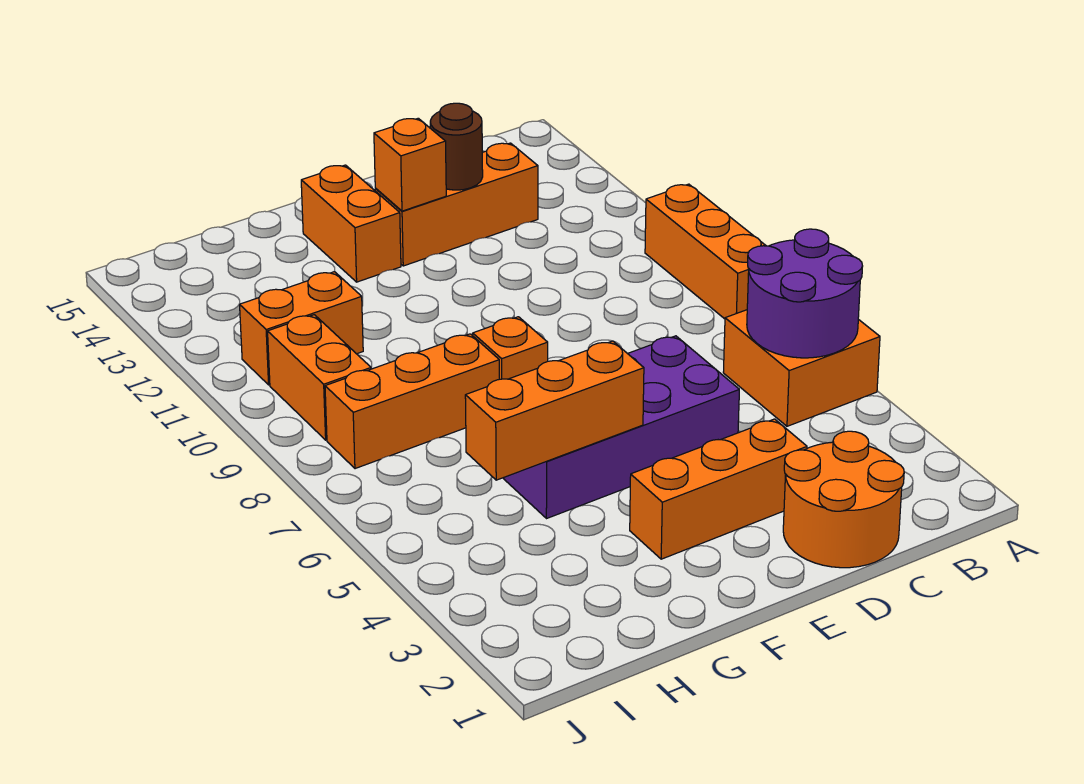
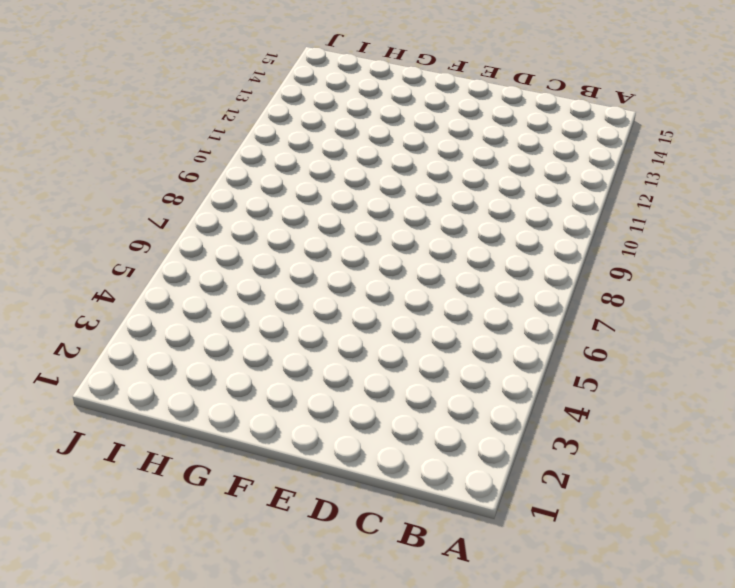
none -> orange brick A5:B6 level 1
none -> orange brick A8:A10 level 1
none -> orange round brick C1:D2 level 1

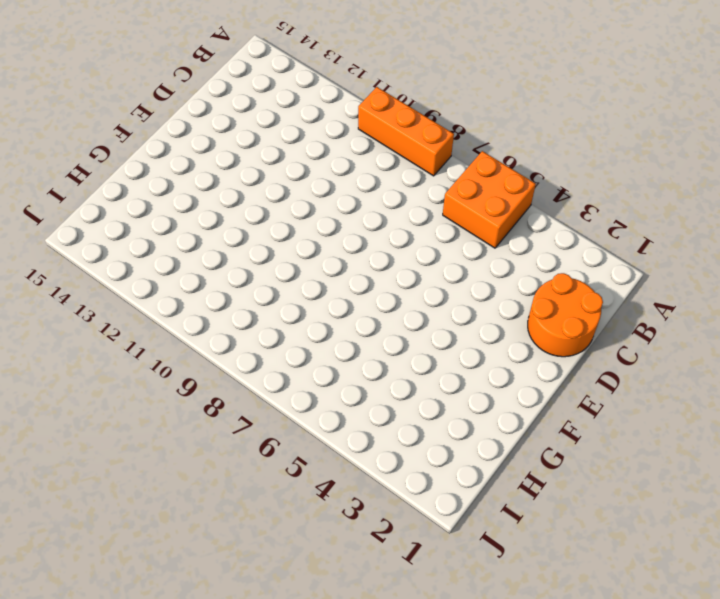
none -> orange brick C13:E13 level 1
none -> orange brick D3:F3 level 1
none -> purple brick D5:G6 level 1

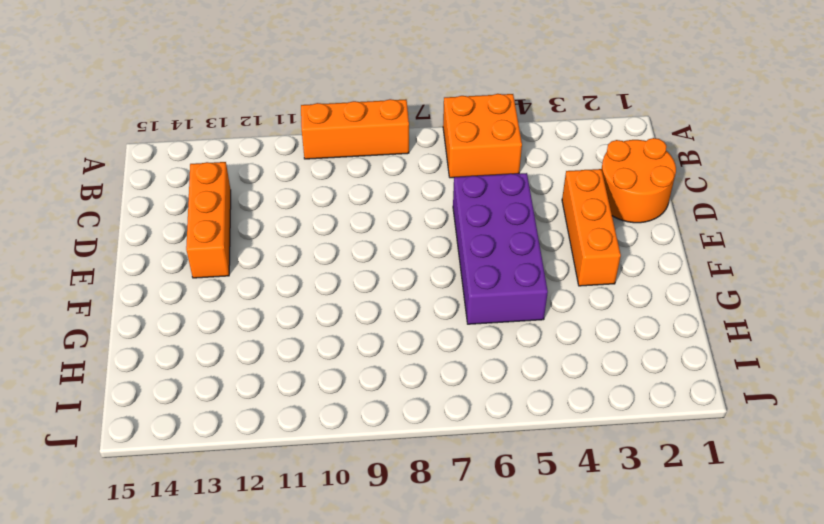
none -> orange brick F8 level 1
none -> orange brick F13:F14 level 1
none -> orange brick G8:I8 level 1

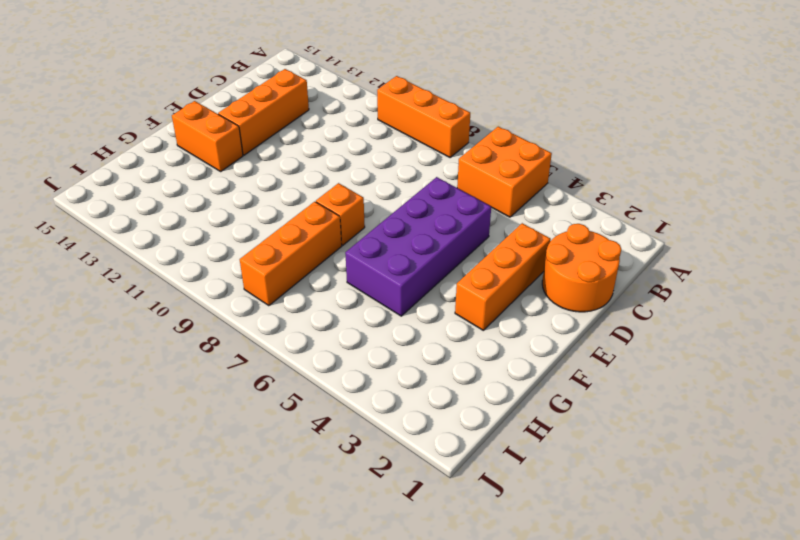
none -> orange brick H11:I11 level 1
none -> orange brick I9:I10 level 1
none -> purple round brick A5:B6 level 2

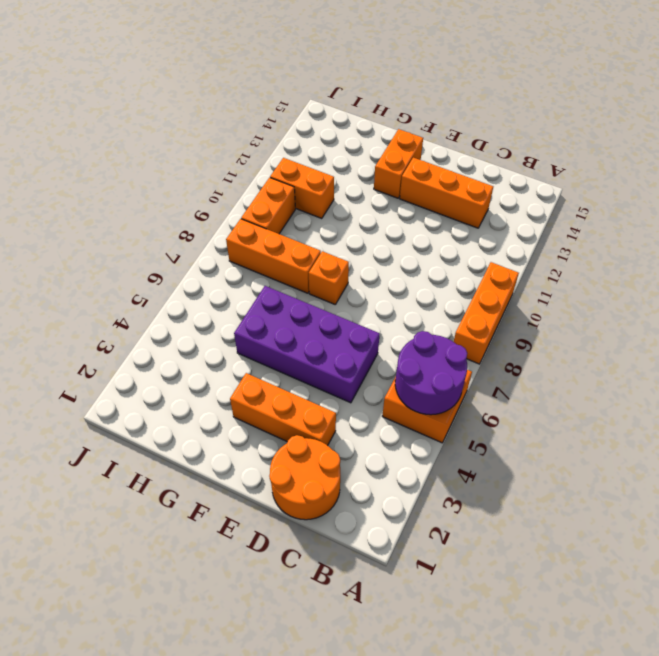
none -> brown round brick D13 level 2
none -> orange brick E13 level 2
none -> orange brick F5:H5 level 2

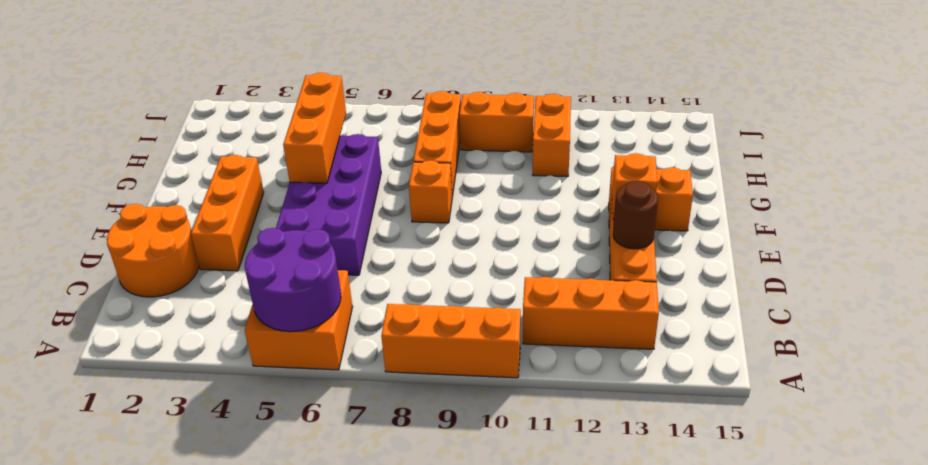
orange brick B11:B13 level 1 -> none

